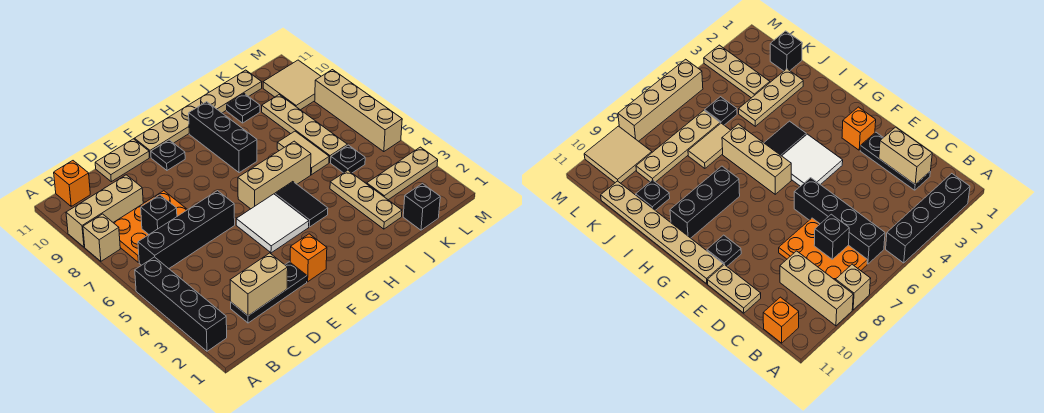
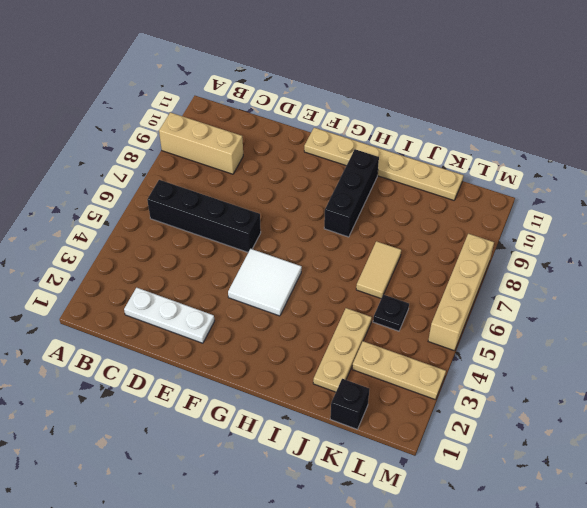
white plate C2:E2 level 1 -> black plate C2:E2 level 1
none -> black brick A2:A5 level 1
none -> tan brick A8 level 1
none -> orange plate B7:D8 level 1

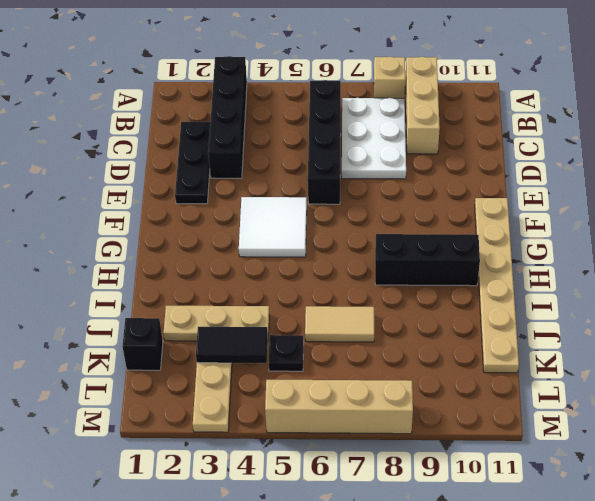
black brick A3:D3 level 1 -> black brick A2:A5 level 1
white plate B7:D8 level 1 -> orange plate B7:D8 level 1
black tile K3:K4 level 2 -> black tile H4:H5 level 1
none -> orange brick B11 level 1
none -> tan plate D11:E11 level 1
none -> orange brick F2 level 1

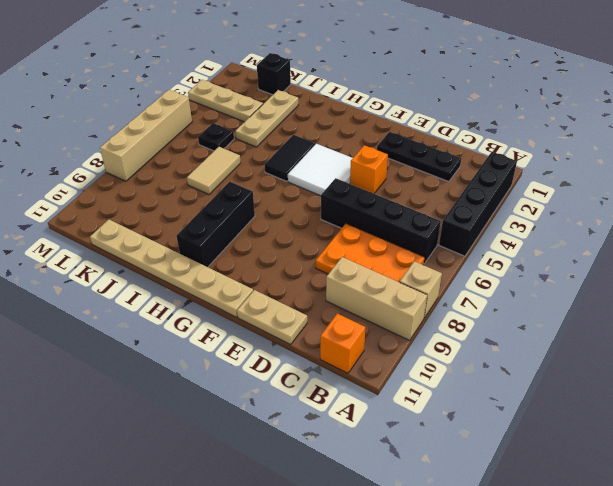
orange brick E4 level 1 -> orange brick F2 level 1
none -> black plate F10 level 1
none -> tan brick G6:I6 level 1
none -> black plate J10 level 1

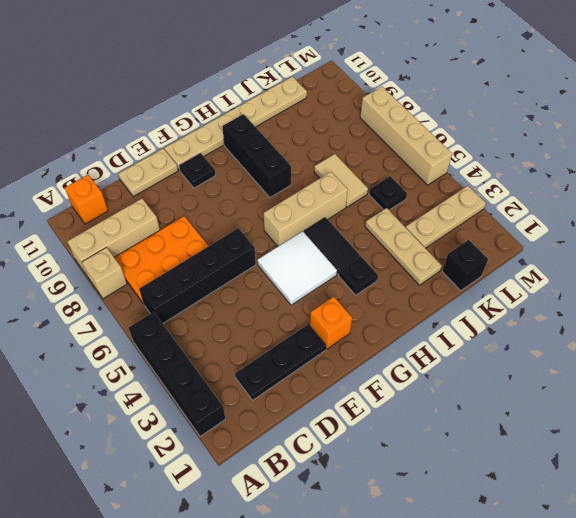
black plate H3 level 1 -> black plate J10 level 1
none -> tan plate K6:K9 level 1
none -> tan tile L9:M10 level 1
none -> tan brick C2:D2 level 2

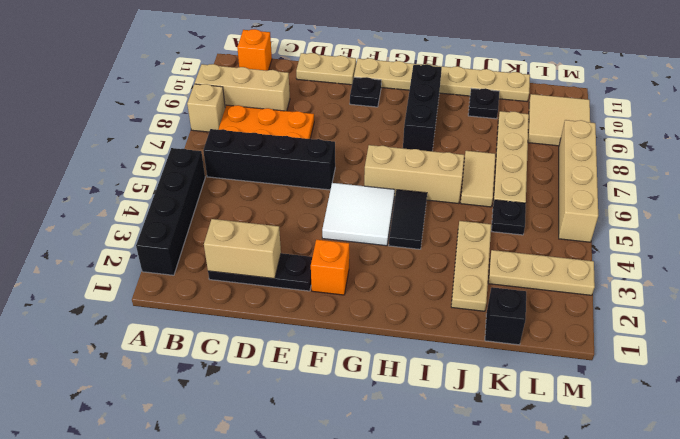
none -> black brick C7 level 2

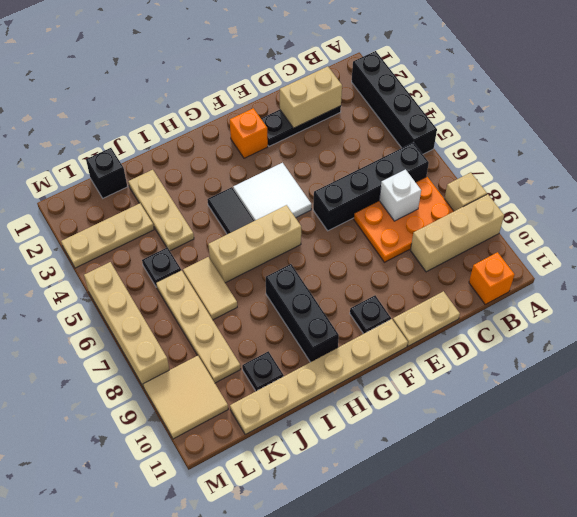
white brick C7 level 2 -> black brick C7 level 2

